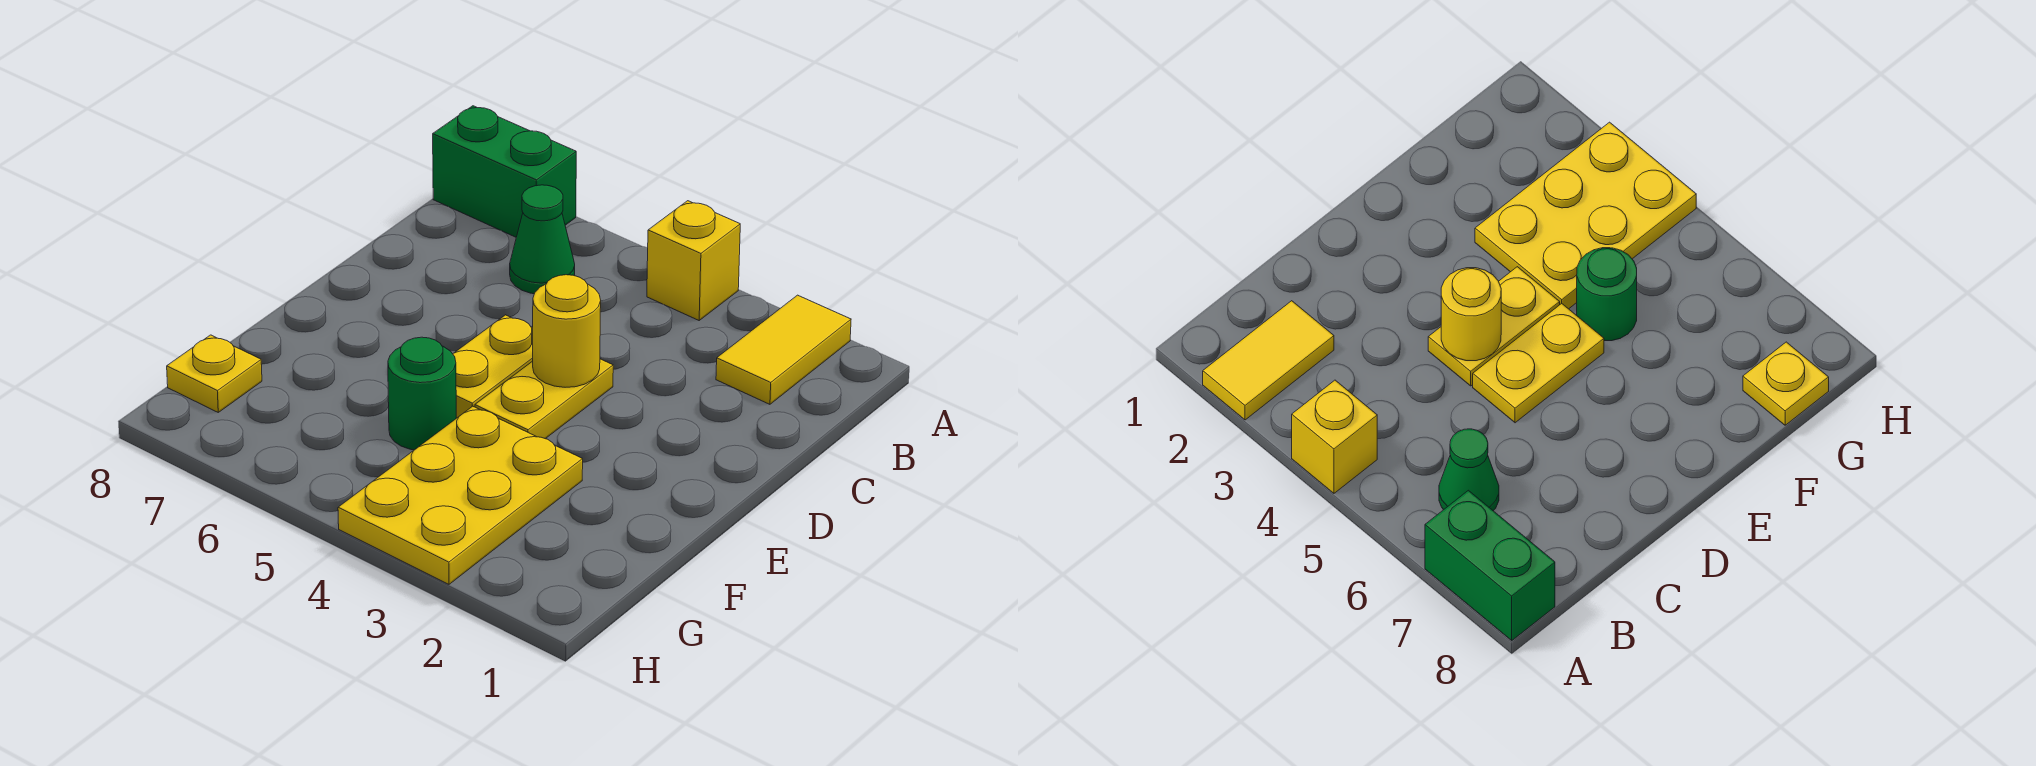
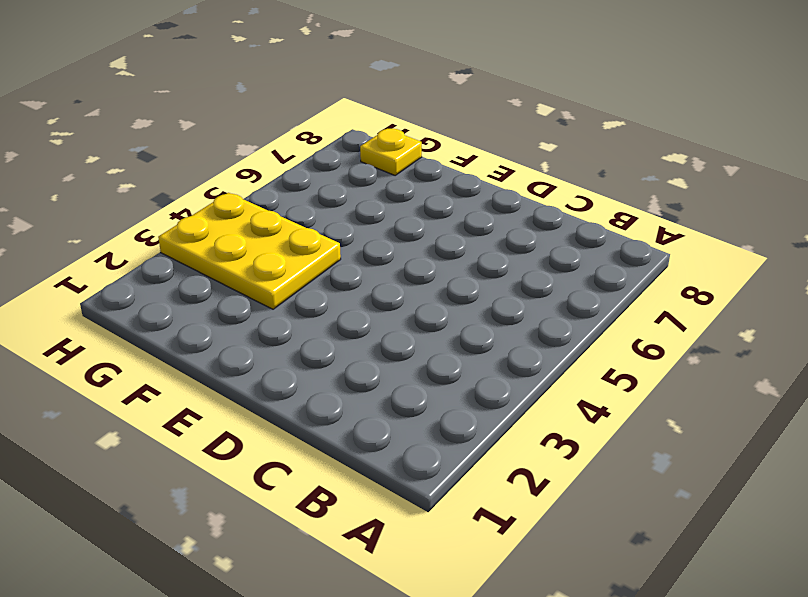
none -> yellow tile A2:B2 level 1
none -> yellow brick A4 level 1

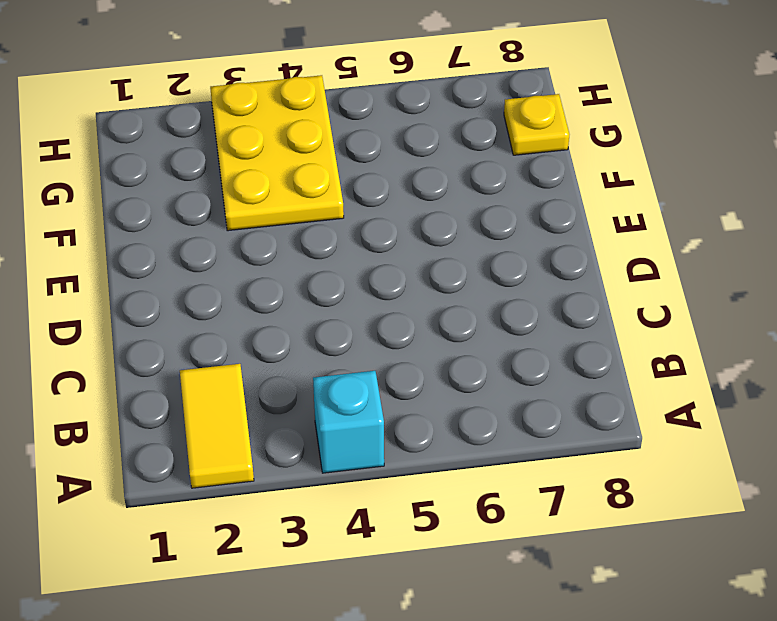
cyan brick A4 level 1 -> yellow brick A4 level 1
none -> green brick A7:A8 level 1
none -> green cone B6 level 1

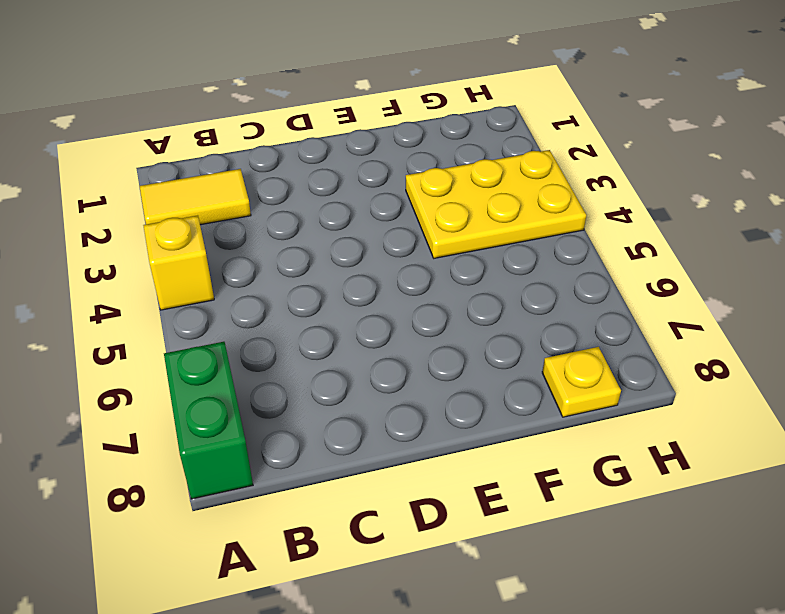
none -> green cone B6 level 1
none -> yellow plate D4:E4 level 1

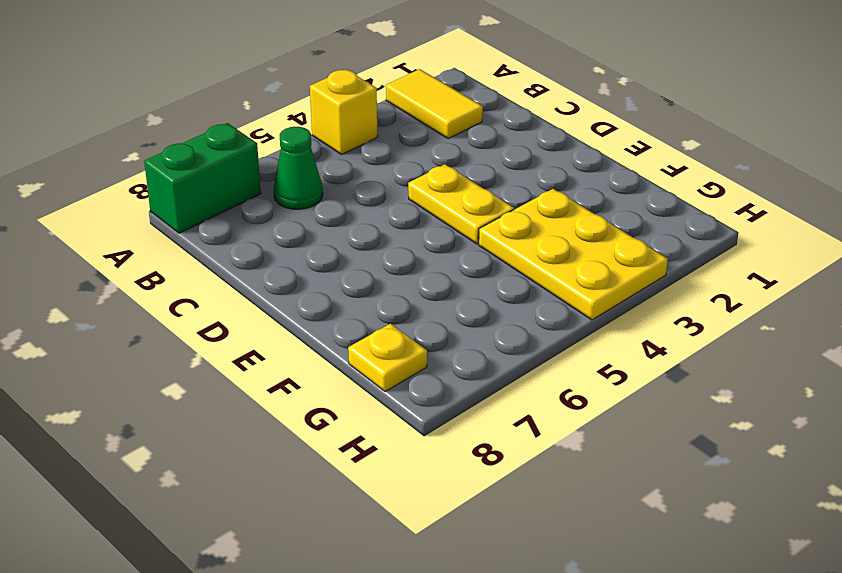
none -> yellow plate D5:E5 level 1
none -> green round brick F5 level 1

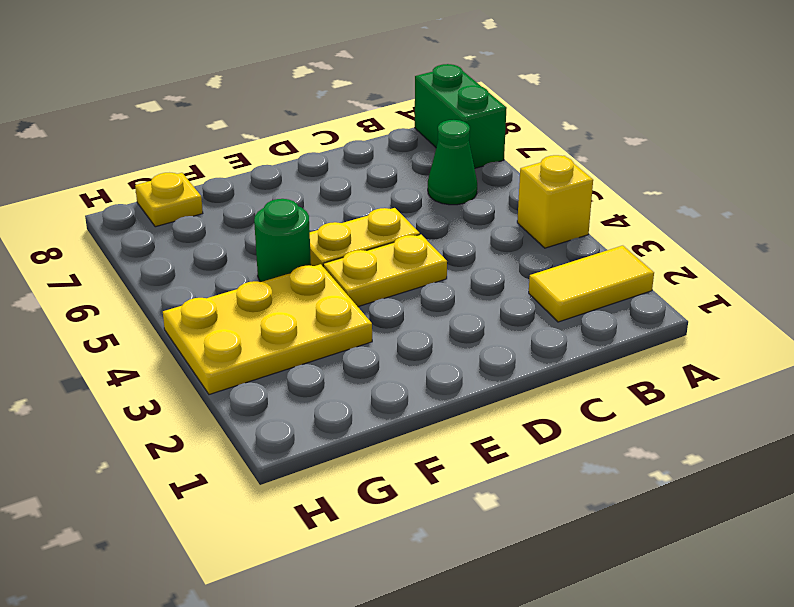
none -> yellow round brick D4 level 2

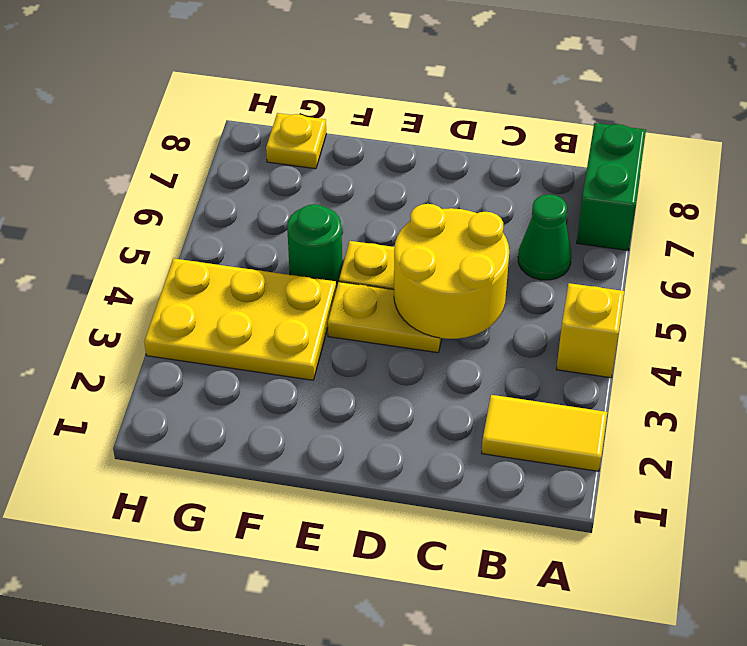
yellow round brick C4:D5 level 2 -> yellow round brick D4 level 2

